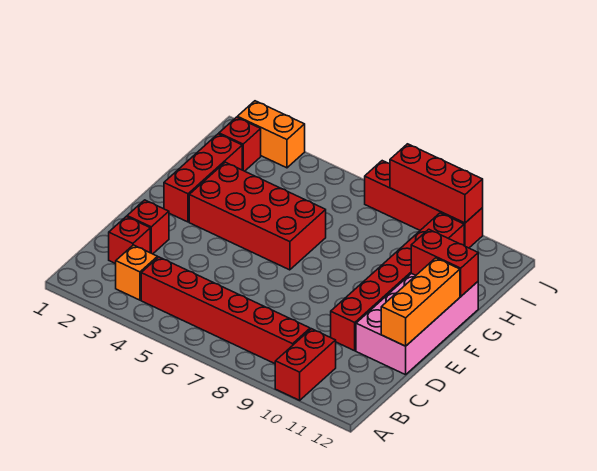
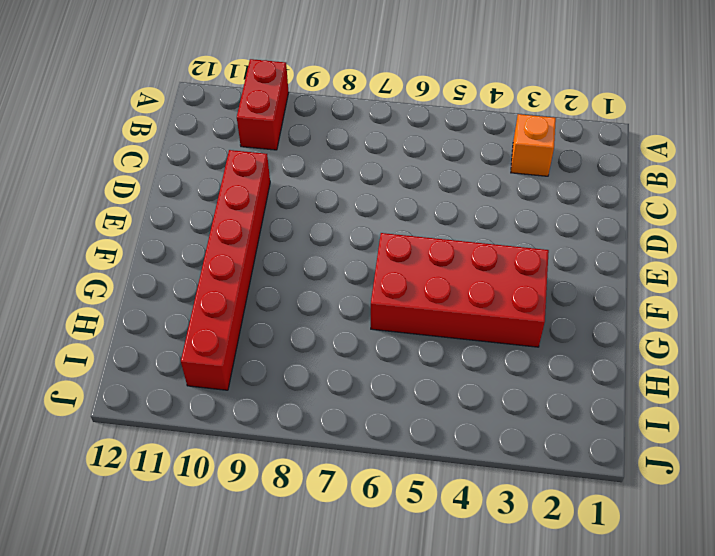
none -> red brick B4:B9 level 1
none -> red brick C2 level 1
none -> red brick D2 level 1

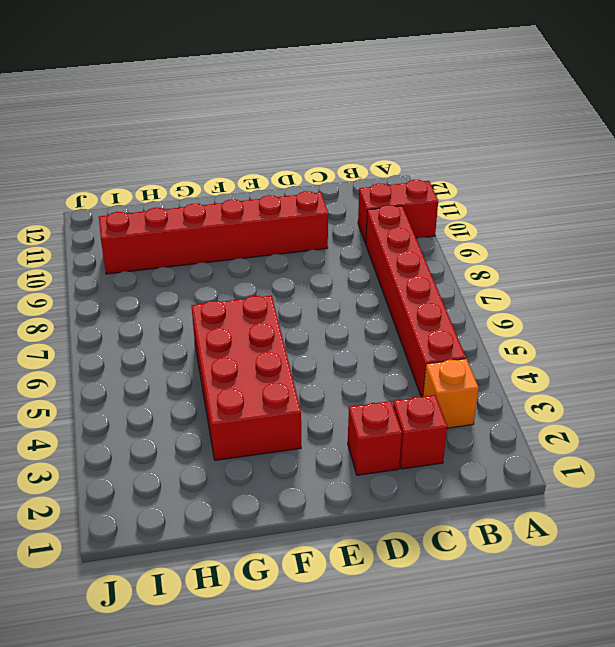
none -> pink brick D11:G12 level 1
none -> red brick F2:H2 level 1
none -> red brick I2 level 1

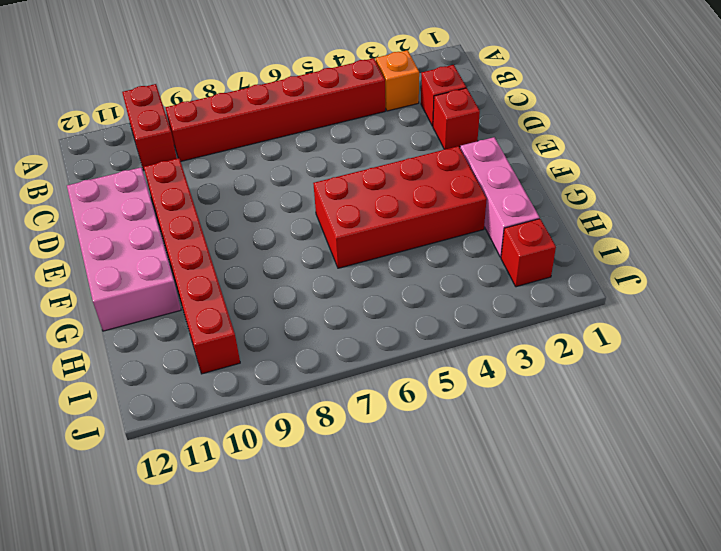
pink brick F2:H2 level 1 -> red brick F2:H2 level 1
none -> orange brick J2:J3 level 1
none -> red brick J7:J10 level 1
none -> orange brick D12:F12 level 2

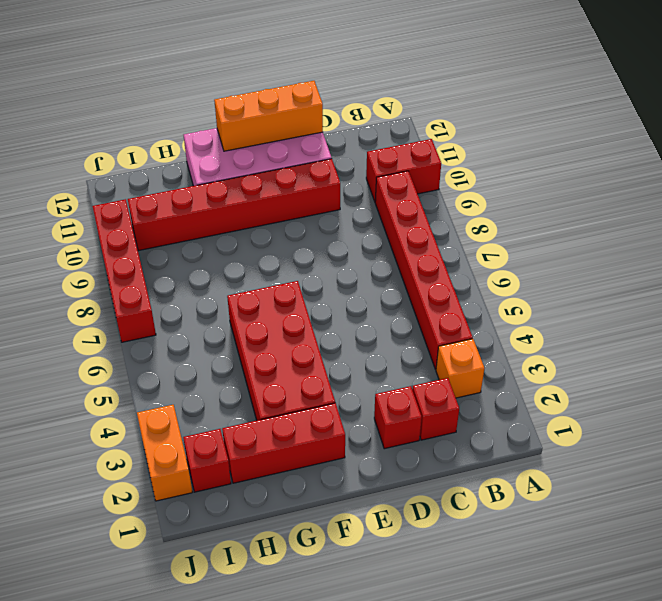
none -> red brick G11:G12 level 2
none -> red brick J8:J10 level 2

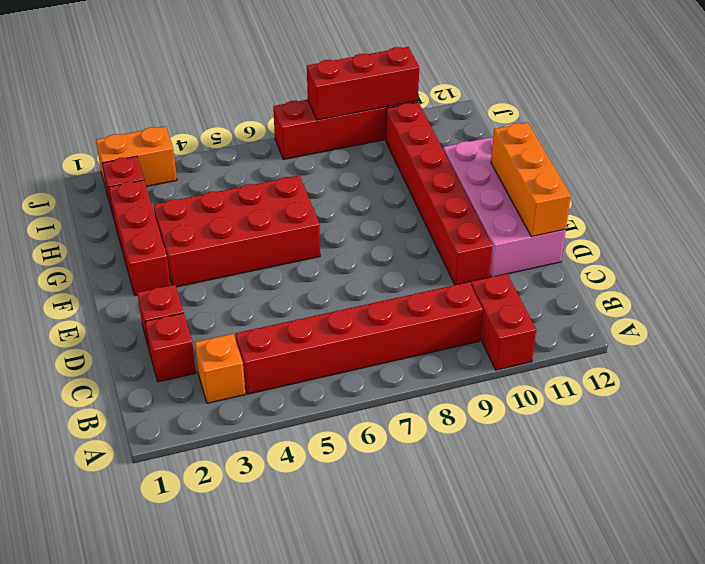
none -> red brick G11:G12 level 2

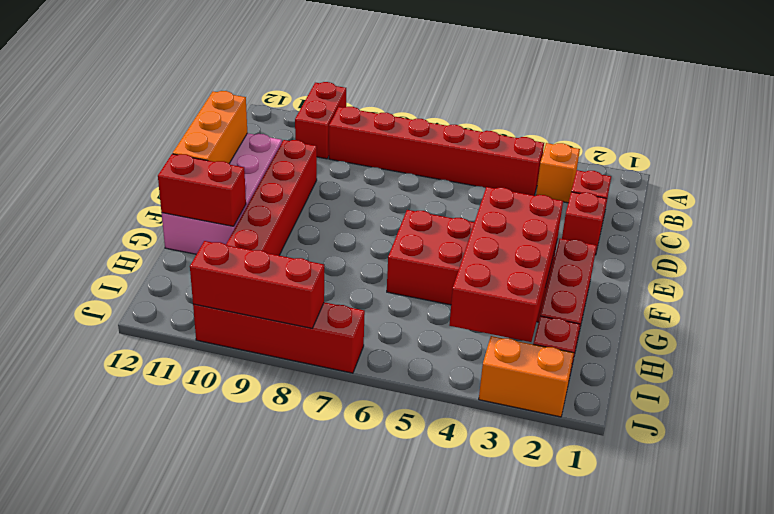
red brick F3:I4 level 2 -> none

